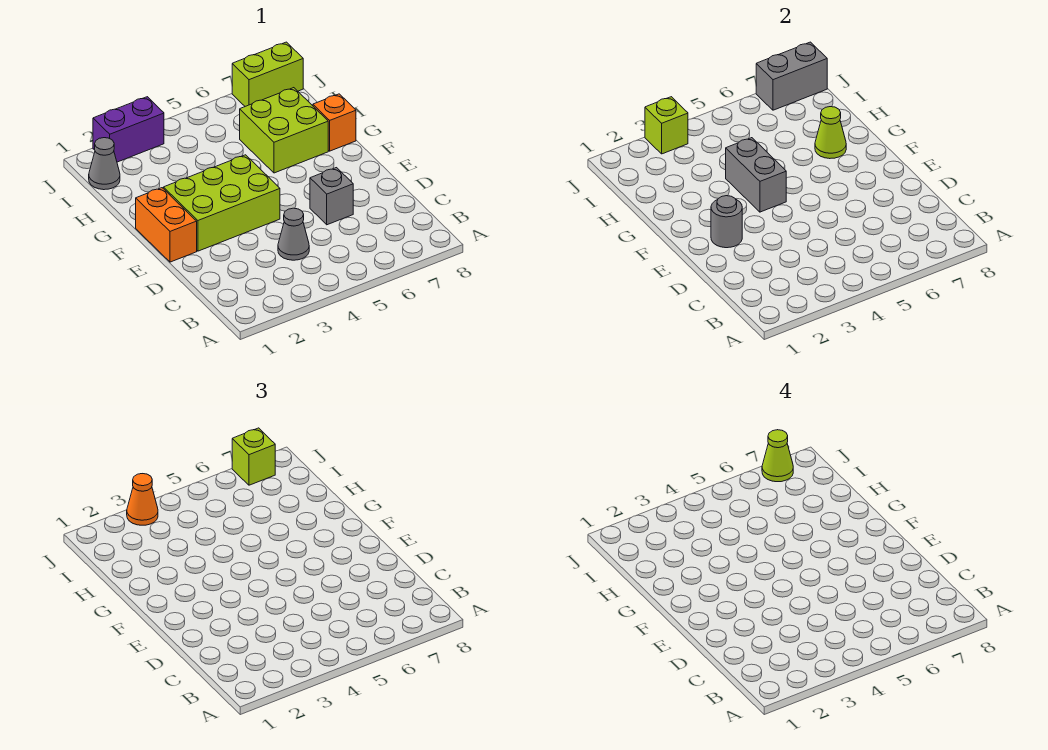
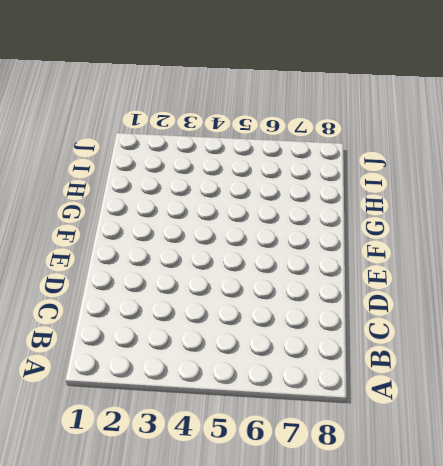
none -> grey cone C4 level 1
none -> grey brick D6 level 1
none -> orange brick E1:F1 level 1

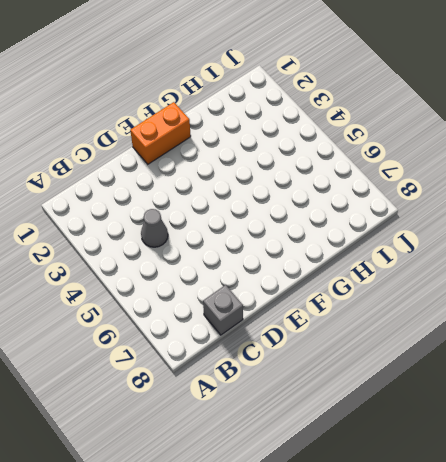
grey brick C8 level 1 -> grey brick D6 level 1
none -> lime brick E2:F4 level 1
none -> lime brick G6:H7 level 1
none -> orange brick G8 level 1

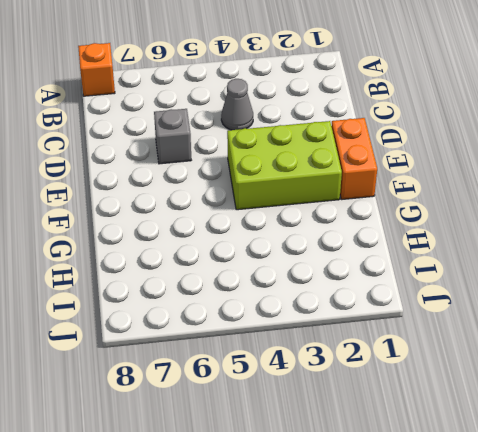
orange brick A8 level 1 -> orange brick G8 level 1
none -> lime brick G6:H7 level 1
none -> grey cone I1 level 1
none -> purple brick J2:J3 level 1

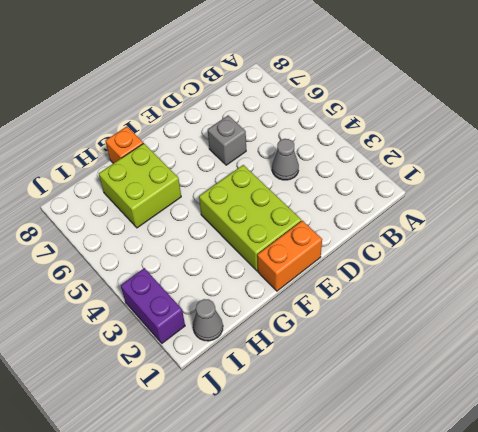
none -> lime brick J7:J8 level 1
none -> grey round brick E2 level 2
none -> grey brick F4:G4 level 2

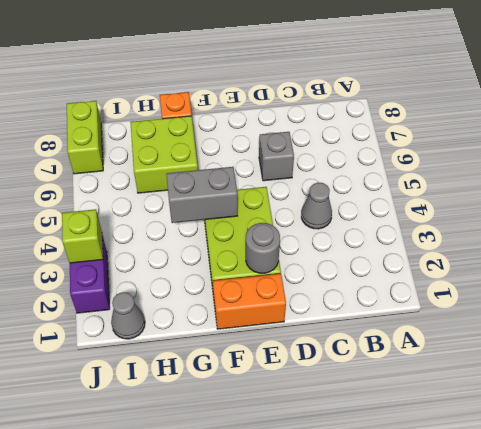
none -> lime cone G7 level 2
none -> grey brick J7:J8 level 2
none -> orange cone J3 level 3

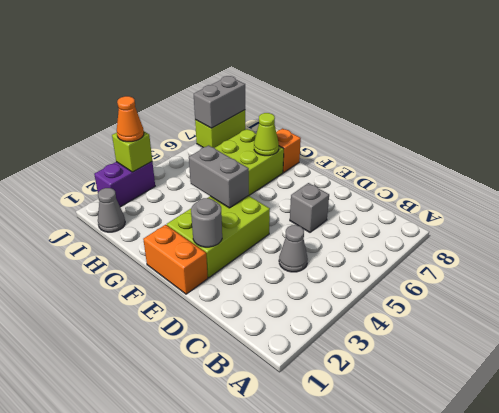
none -> lime brick J7 level 3
none -> lime cone J7 level 4

